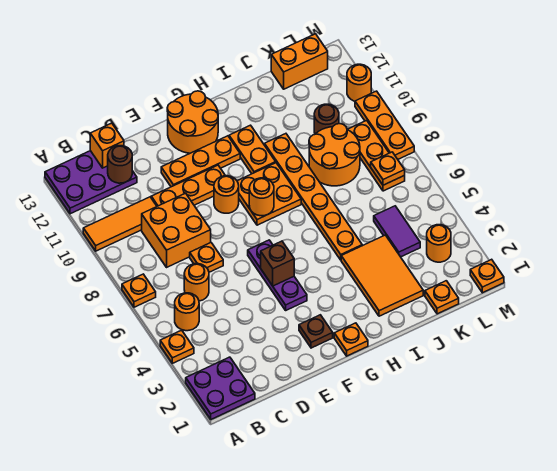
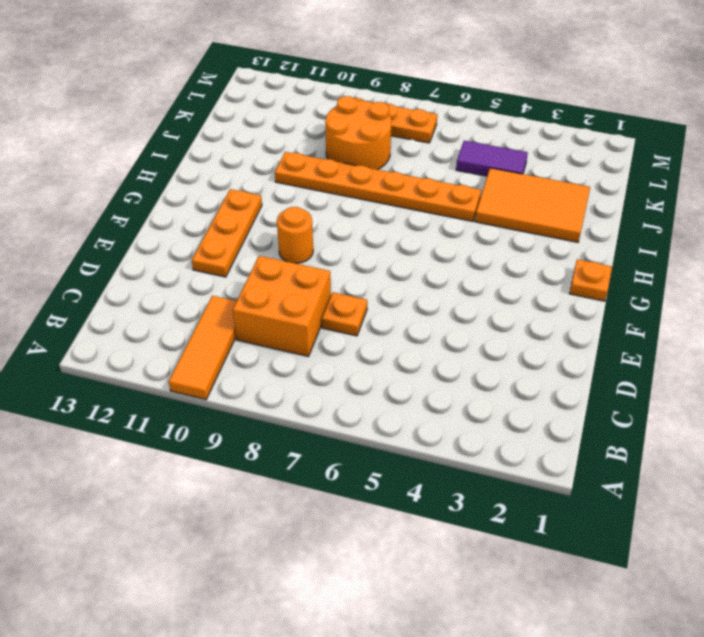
none -> purple plate A1:B2 level 1
none -> orange plate A4 level 1
none -> orange plate A7 level 1
none -> purple plate A12:C13 level 1

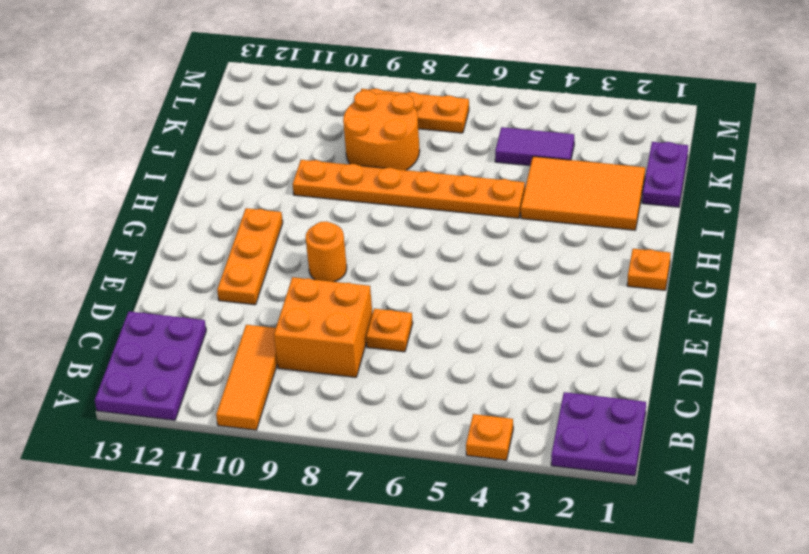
purple plate J1:K1 level 1 -> orange plate K1 level 1
none -> orange plate A7 level 1
none -> orange round brick B5 level 1
none -> orange round brick C6 level 1
none -> orange plate D10:F10 level 1

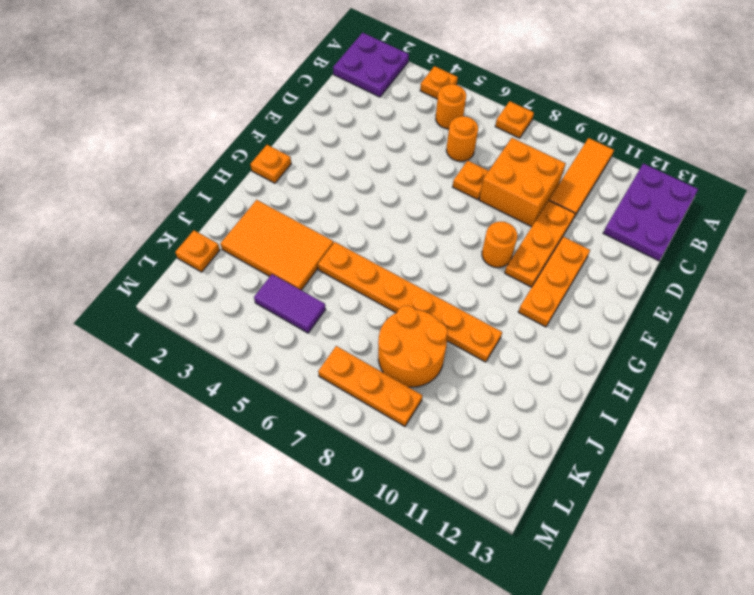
none -> brown plate F2 level 1
none -> purple plate F4:F6 level 1
none -> orange round brick F12:G13 level 1
none -> orange plate G8:H9 level 1

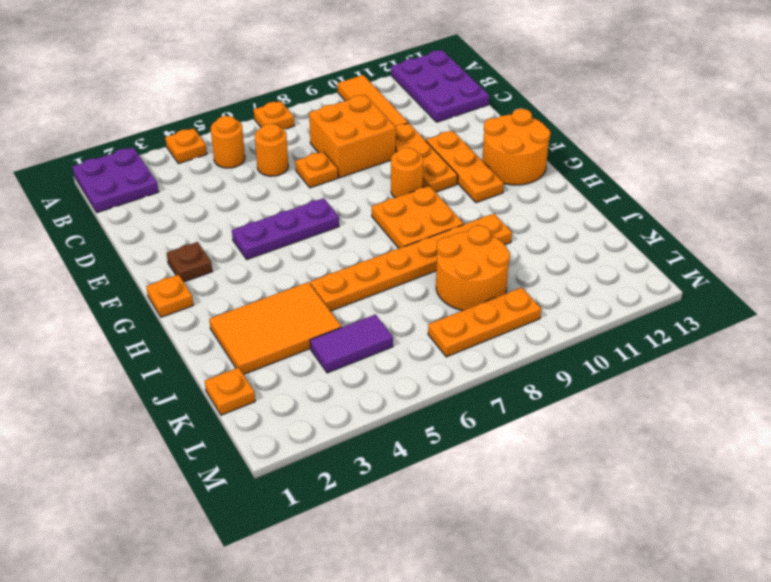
none -> orange plate H10:H11 level 1
none -> brown round brick K10 level 1
none -> orange brick K13:L13 level 1
none -> orange round brick L3 level 1

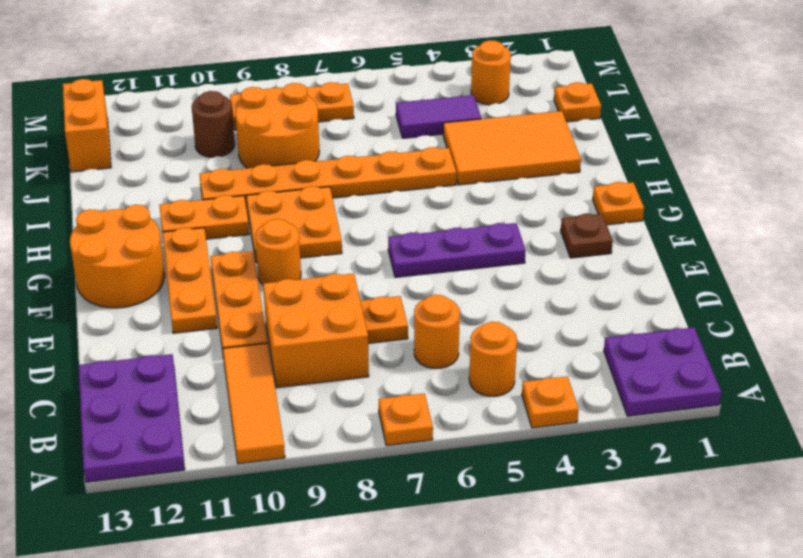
none -> orange plate M1 level 1
none -> orange plate M8:M10 level 1
none -> orange round brick M11 level 1
none -> brown round brick C12 level 2

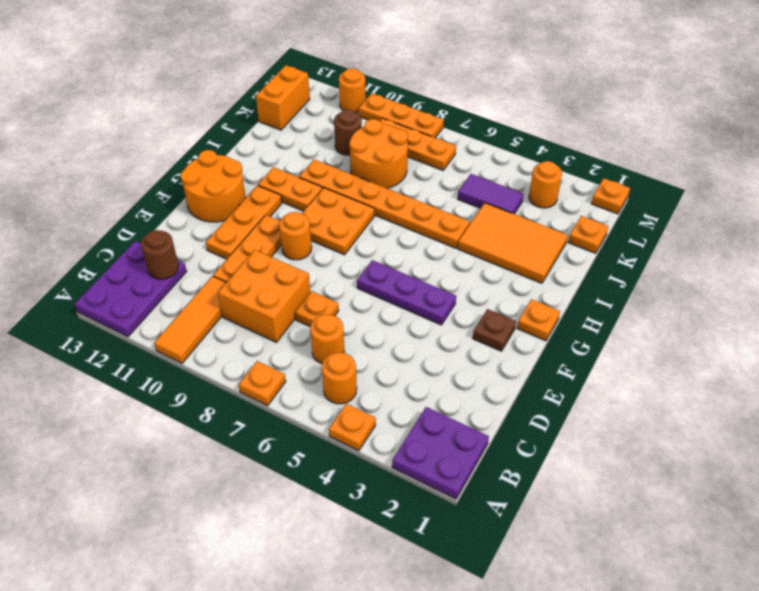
none -> orange brick C13 level 2
none -> brown brick F5 level 2
none -> orange round brick G8 level 2
none -> orange plate L7 level 2

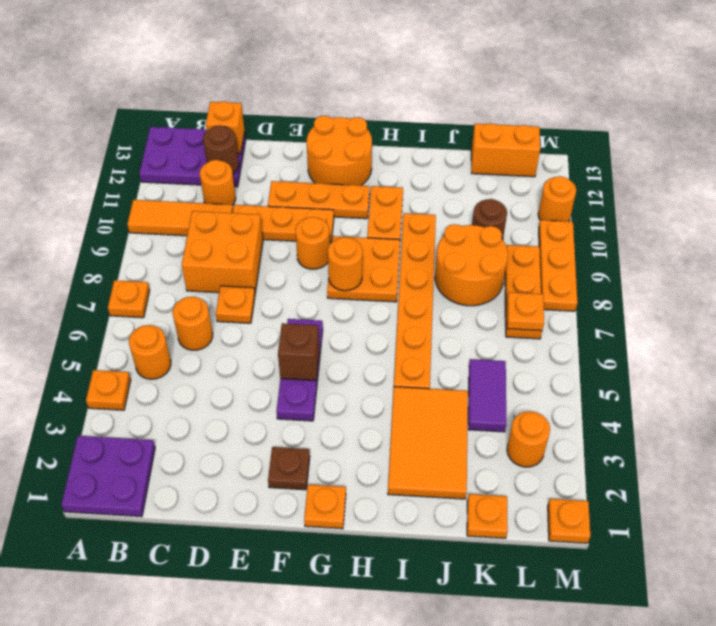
orange round brick C11 level 1 -> none

